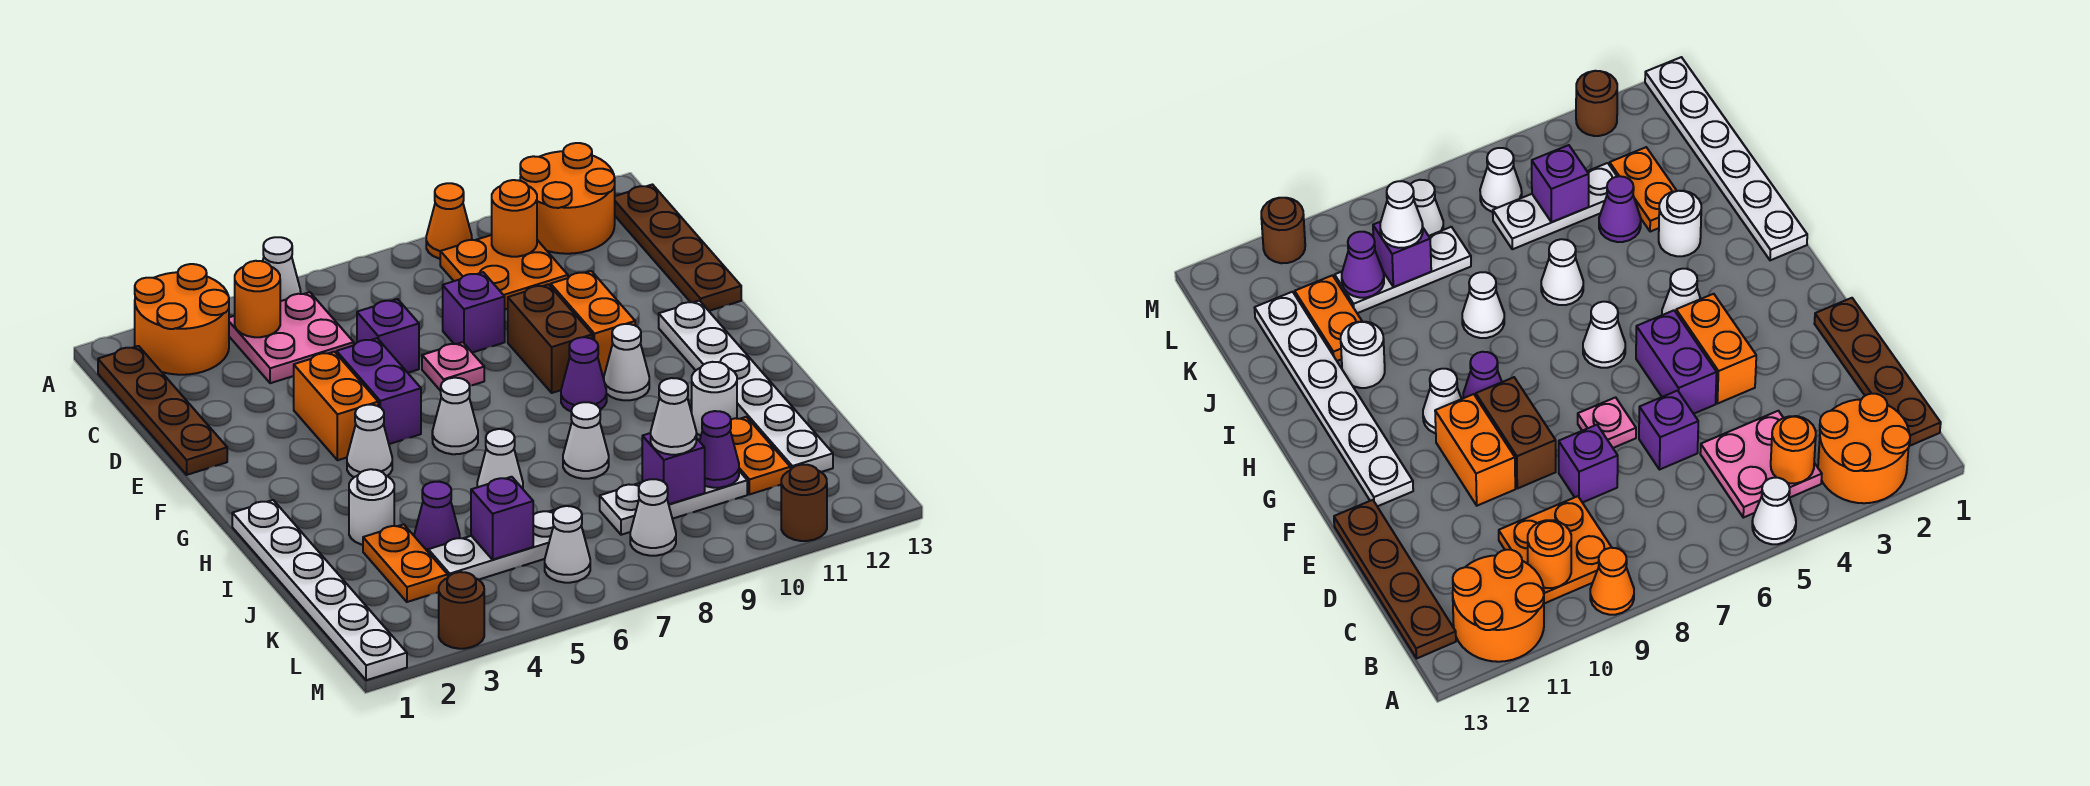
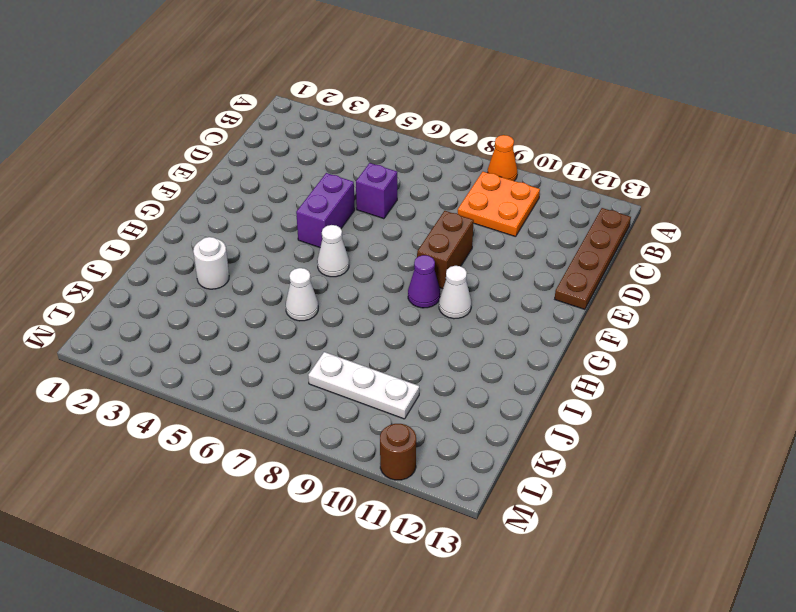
none -> orange round brick A2:B3 level 1
none -> white cone A5 level 1
none -> orange round brick A11:B12 level 1
none -> brown plate B1:E1 level 1

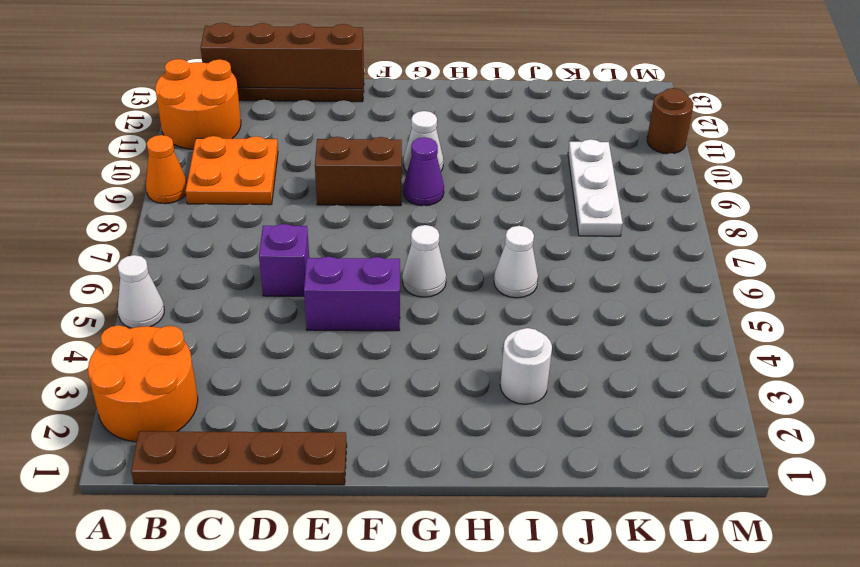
brown brick B13:E13 level 2 -> none
none -> pink plate B4:C5 level 1
none -> purple brick D8 level 1
none -> orange brick E4:F4 level 1
none -> pink plate E7 level 1

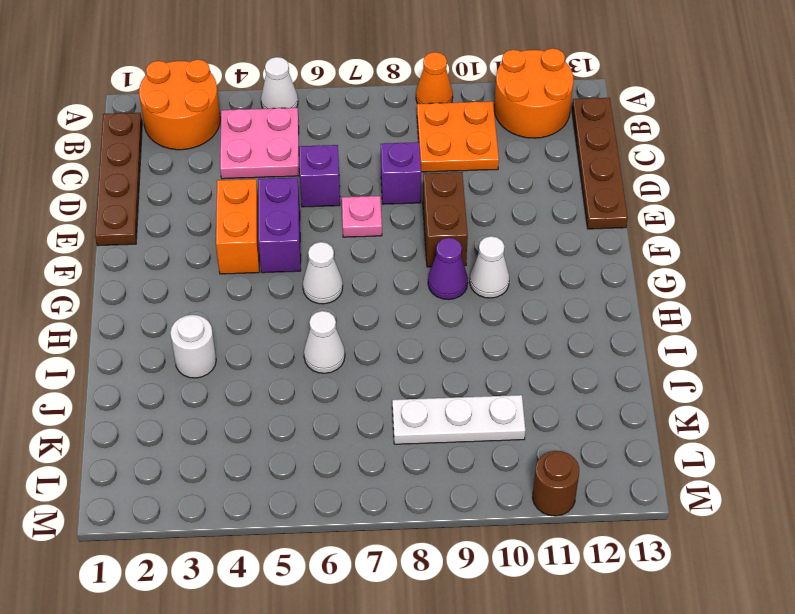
none -> orange brick E10:F10 level 1
none -> white plate F12:K12 level 1
none -> white cone G4 level 1
none -> white plate H1:M1 level 1

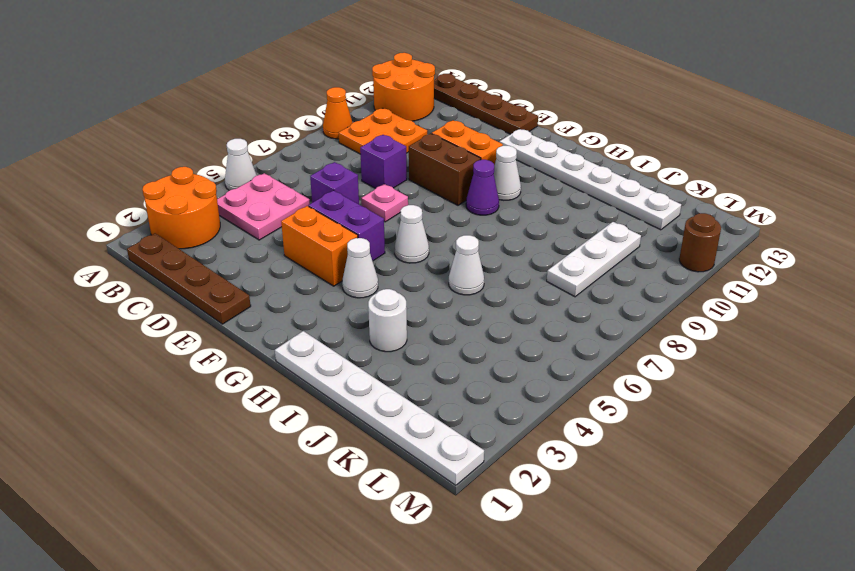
none -> white cone I8 level 1
none -> white round brick I11 level 1
none -> orange plate J3:K3 level 1
none -> purple cone J4 level 1

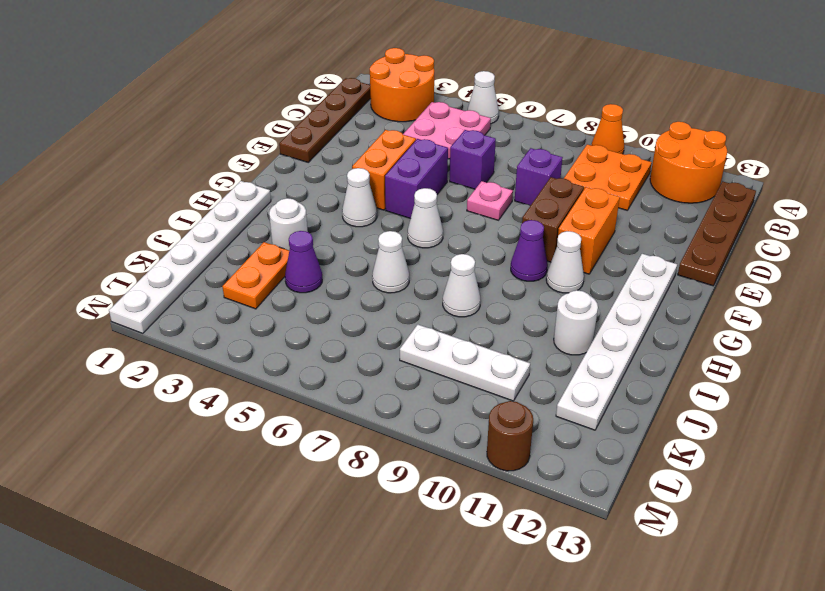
none -> orange plate J11:K11 level 1
none -> white plate K4:K6 level 1
none -> white cone L6 level 1
none -> white cone L8 level 1

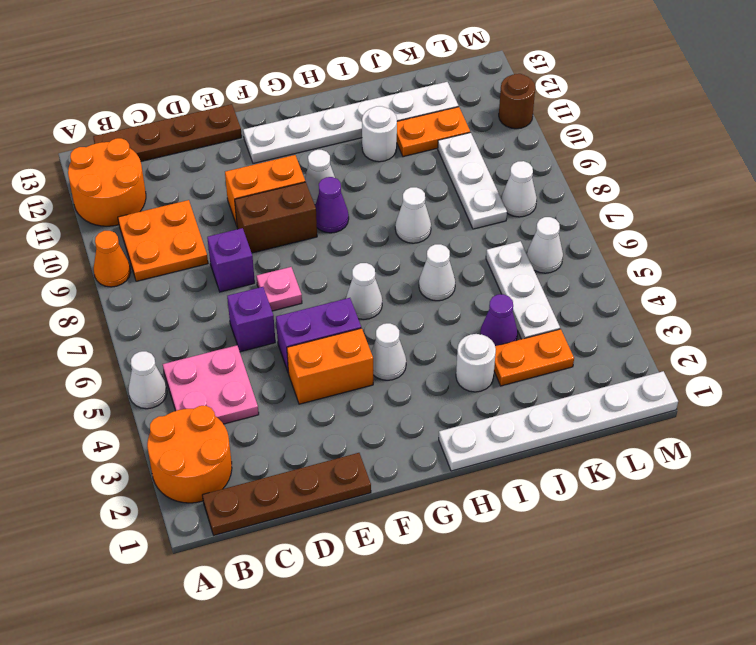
none -> brown round brick M3 level 1
none -> orange round brick B4 level 2
none -> orange round brick B10 level 2
none -> purple brick K5 level 2

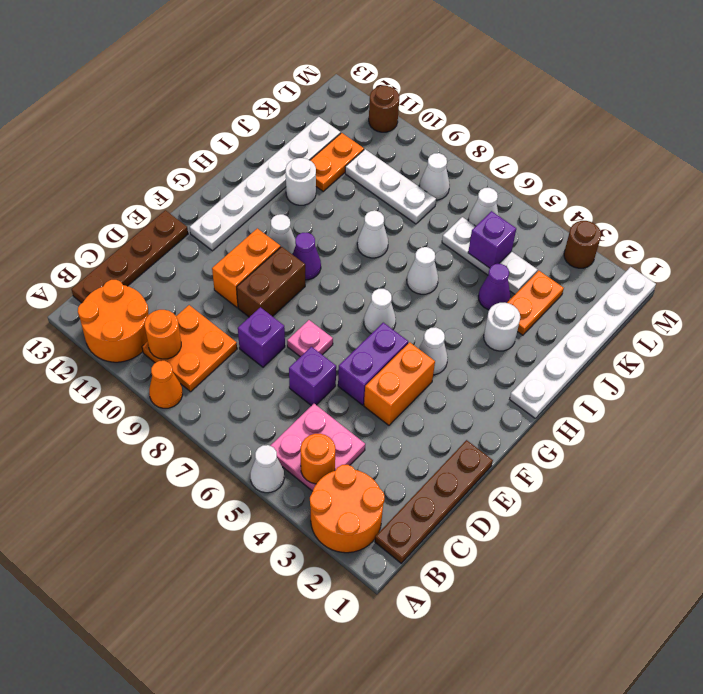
none -> purple brick K9 level 2
none -> purple cone K10 level 2
none -> white cone K9 level 3

